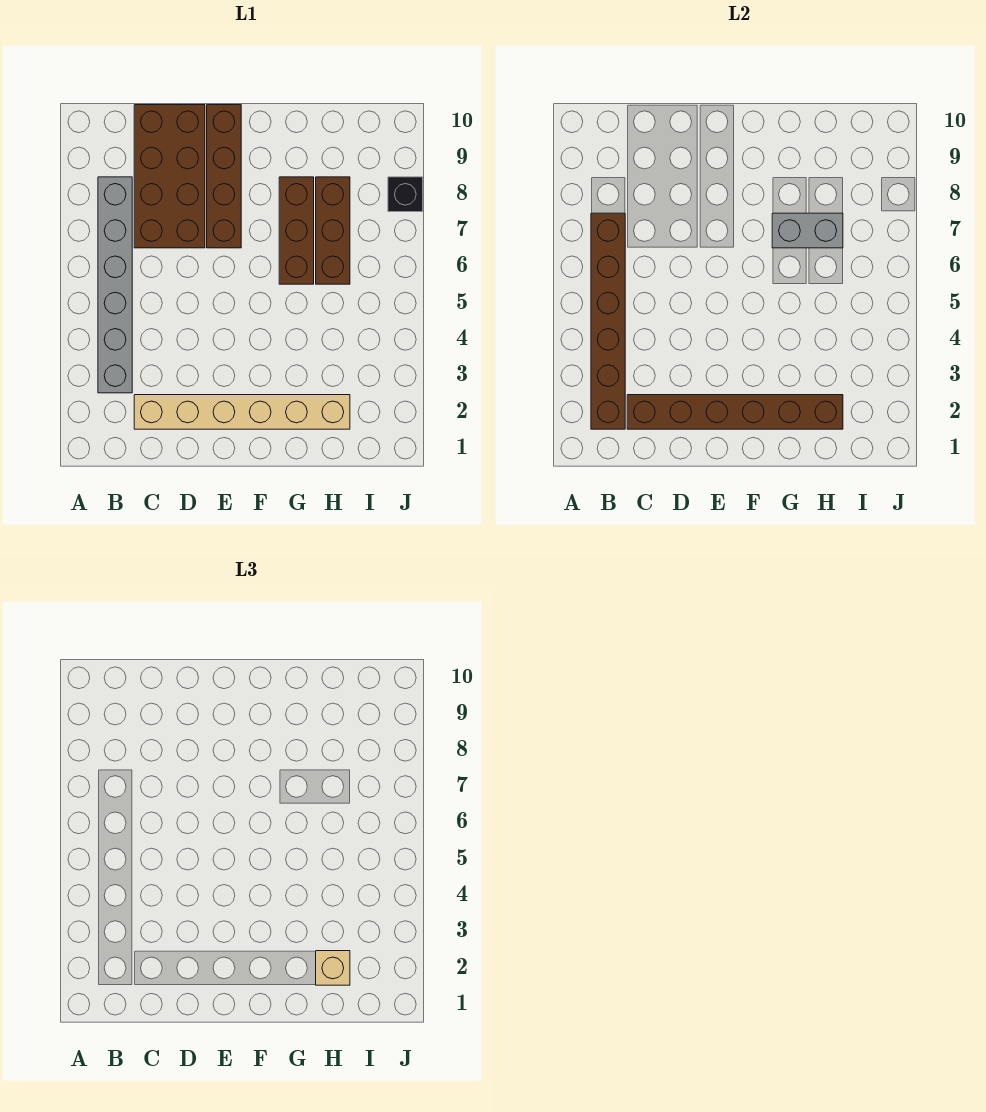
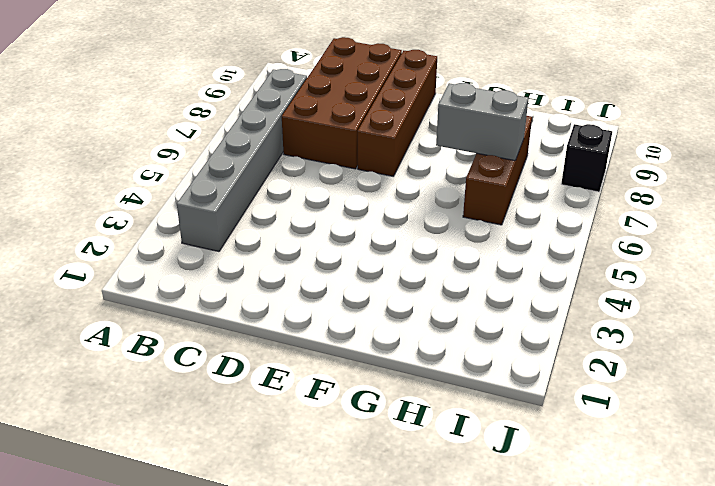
none -> tan brick C2:H2 level 1
none -> brown brick G6:G8 level 1

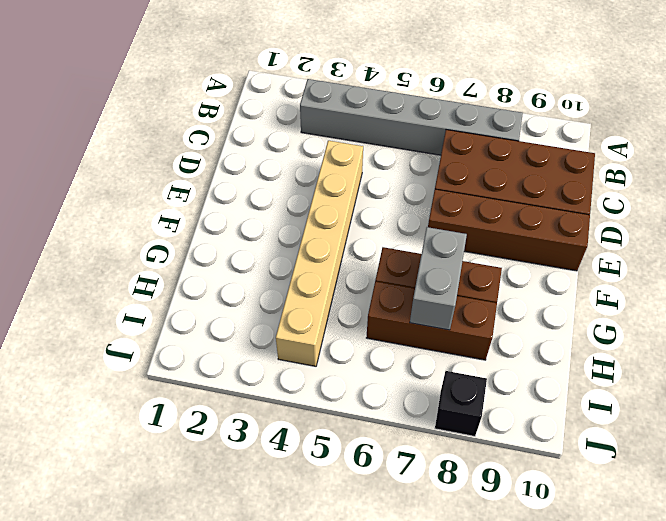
tan brick D4:I4 level 1 -> tan brick C2:H2 level 1
none -> brown brick B2:B7 level 2
none -> brown brick C2:H2 level 2

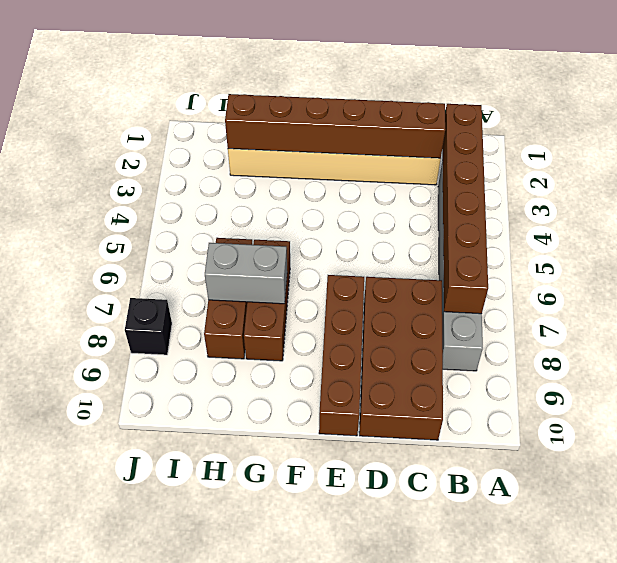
none -> tan brick H2 level 3

